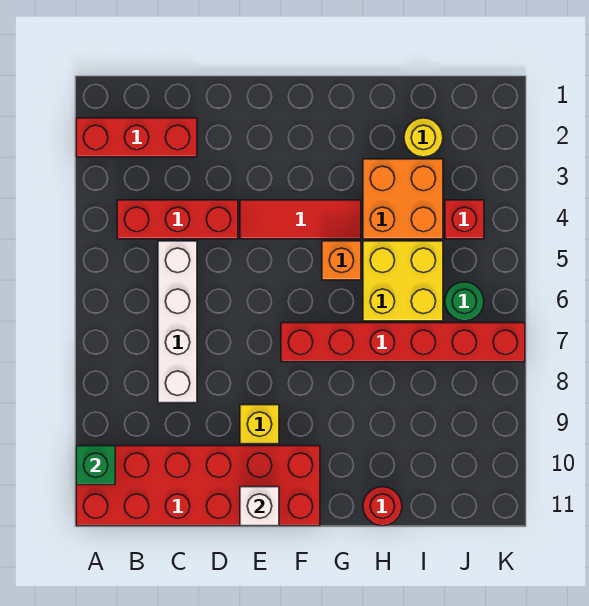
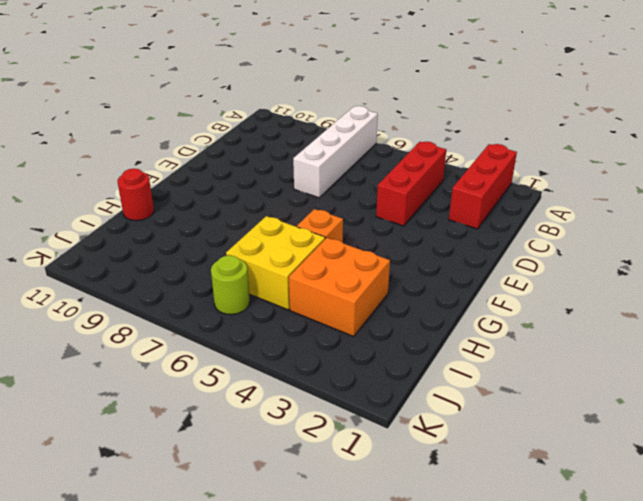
white brick A7:D7 level 1 -> white brick C5:C8 level 1
lime round brick J6 level 1 -> green round brick J6 level 1
none -> red brick A10:F11 level 1
none -> red tile E4:G4 level 1
none -> yellow brick E9 level 1

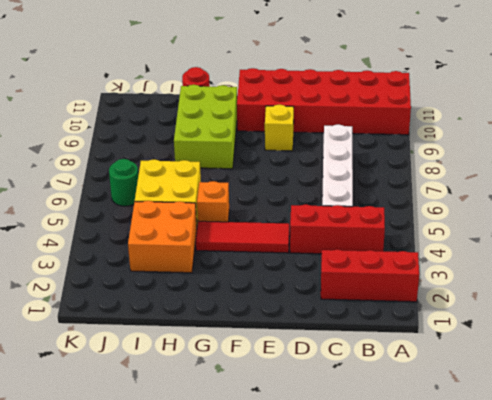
lime brick G8:H10 level 1 -> none
none -> red brick F7:K7 level 1
none -> yellow round brick I2 level 1
none -> red brick J4 level 1

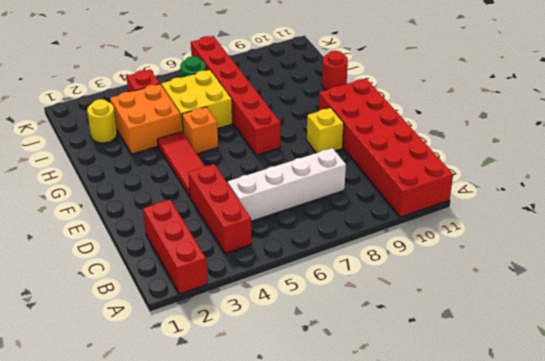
none -> green brick A10 level 2
none -> white brick E11 level 2

